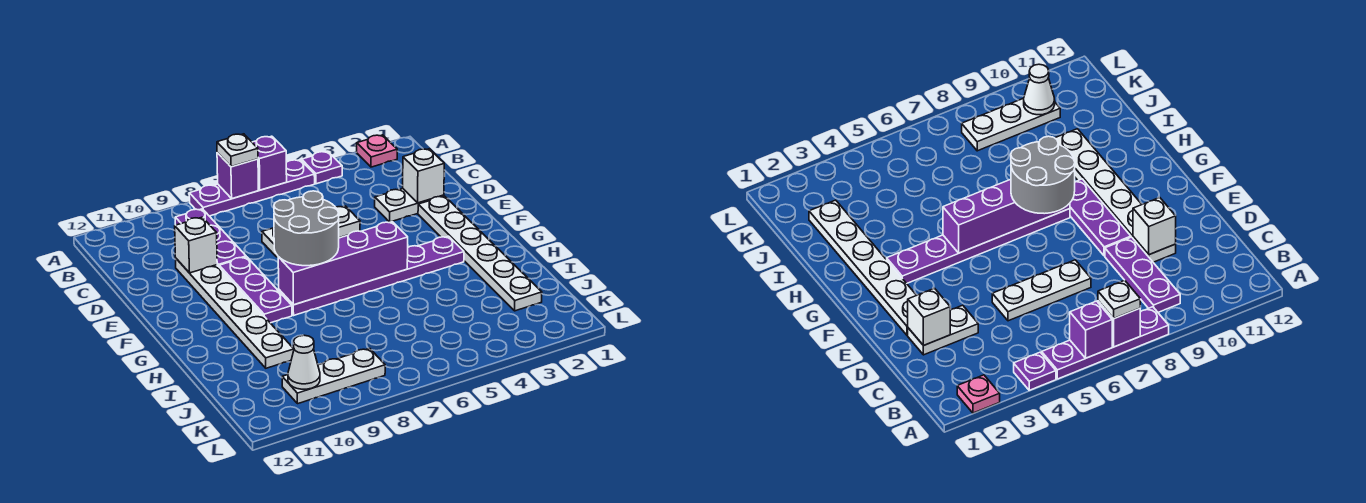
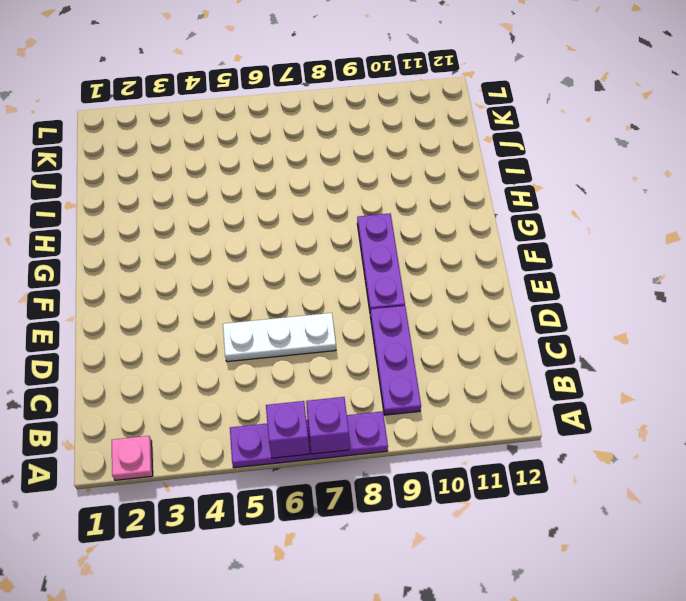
none -> purple plate A4 level 1
none -> white plate D2:D3 level 1
none -> white plate D10:I10 level 1

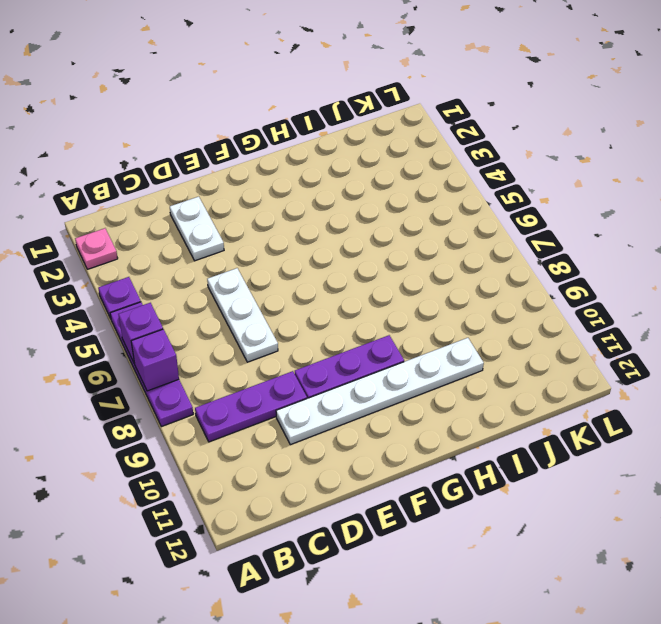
none -> white plate E2:J2 level 1
none -> purple plate G3:G8 level 1
none -> white plate K8:K10 level 1

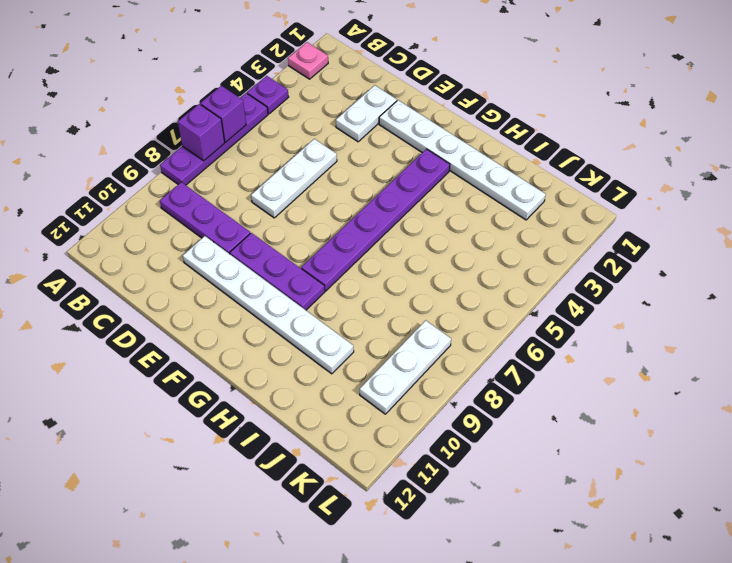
none -> white brick D2 level 2
none -> white brick D10 level 2
none -> purple brick G5:G8 level 2

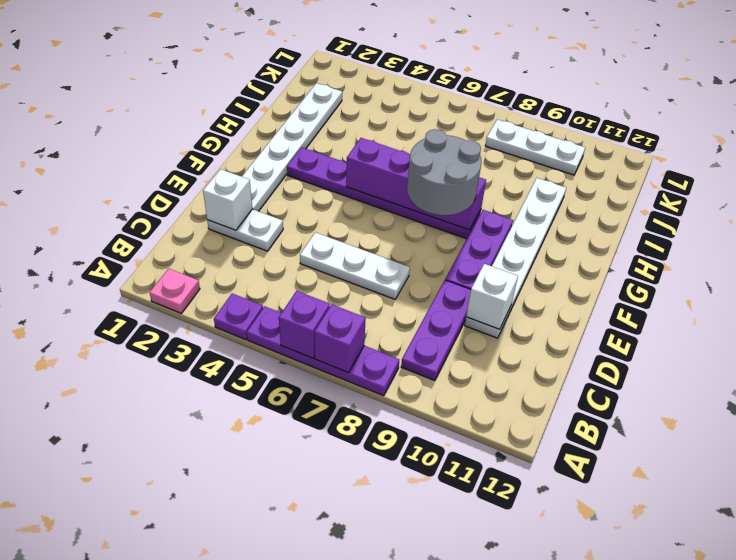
none -> white cone K10 level 2
none -> white plate A7 level 3

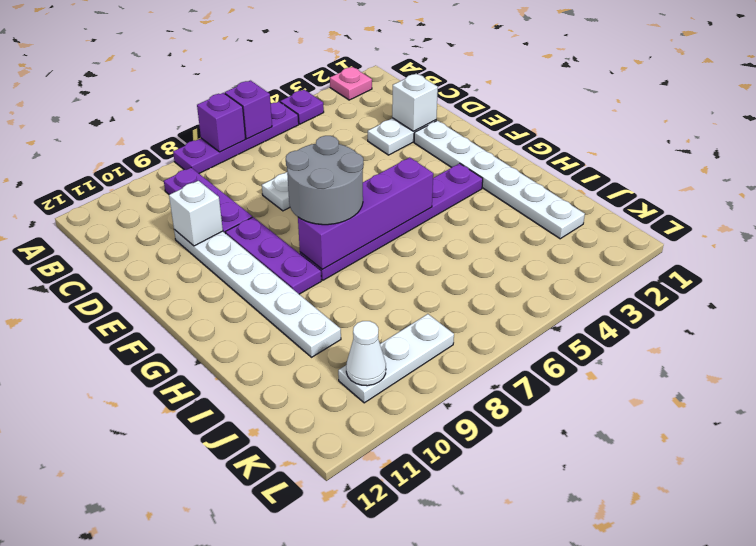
none -> white plate A7 level 3

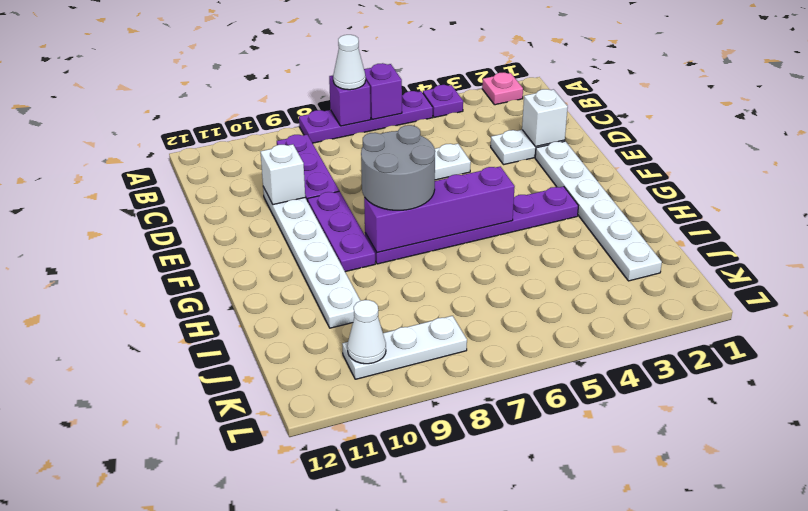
white cone A7 level 3 -> white plate A7 level 3

